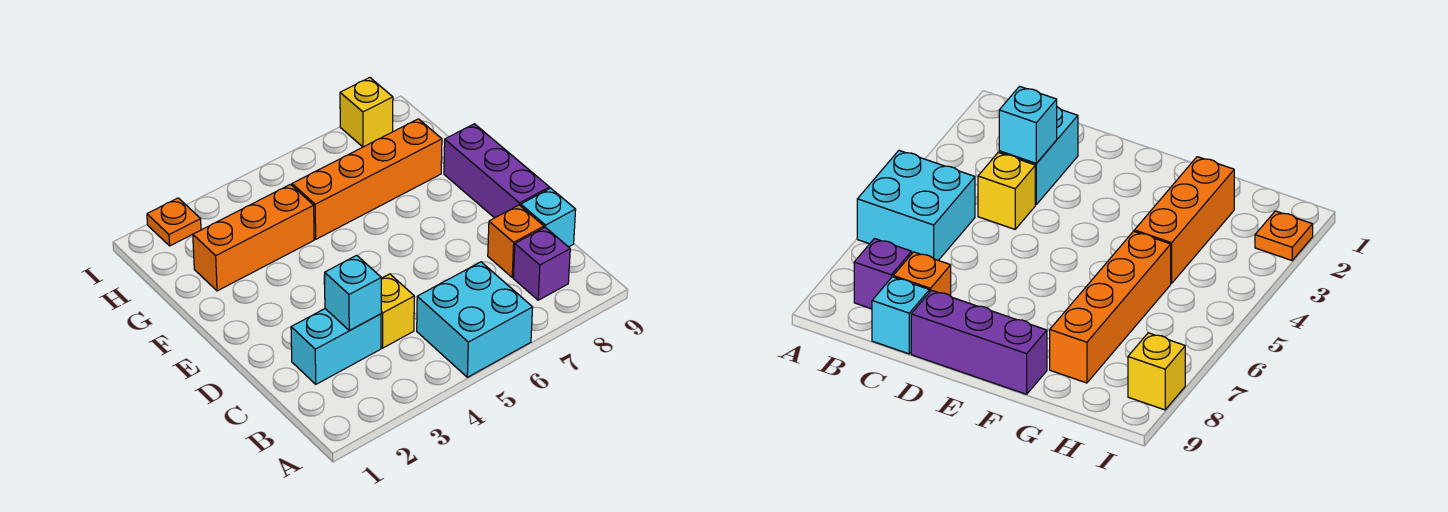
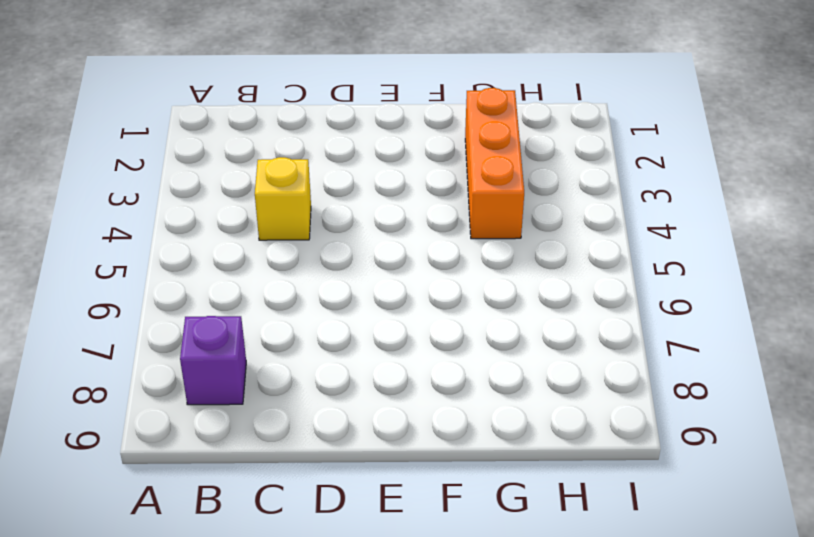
none -> cyan brick A5:B6 level 1
none -> cyan brick C2:C3 level 1
none -> orange brick C8 level 1

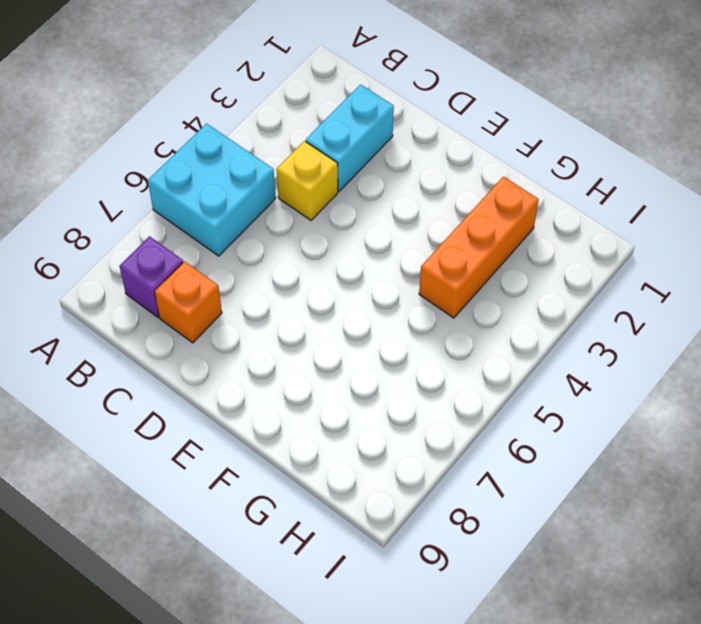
none -> cyan brick C9 level 1
none -> purple brick D9:F9 level 1
none -> orange brick G5:G8 level 1

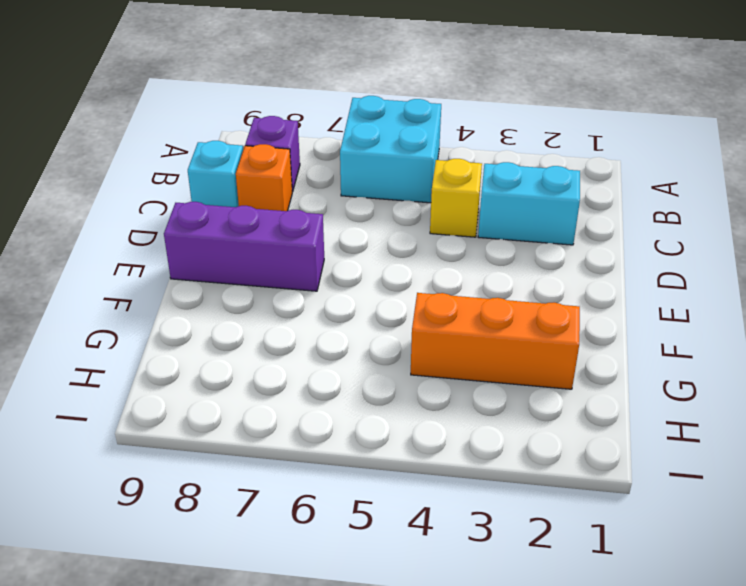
purple brick E7:E9 level 1 -> purple brick D9:F9 level 1
none -> orange brick G5:G8 level 1
none -> orange plate I2 level 1
none -> yellow brick I8 level 1

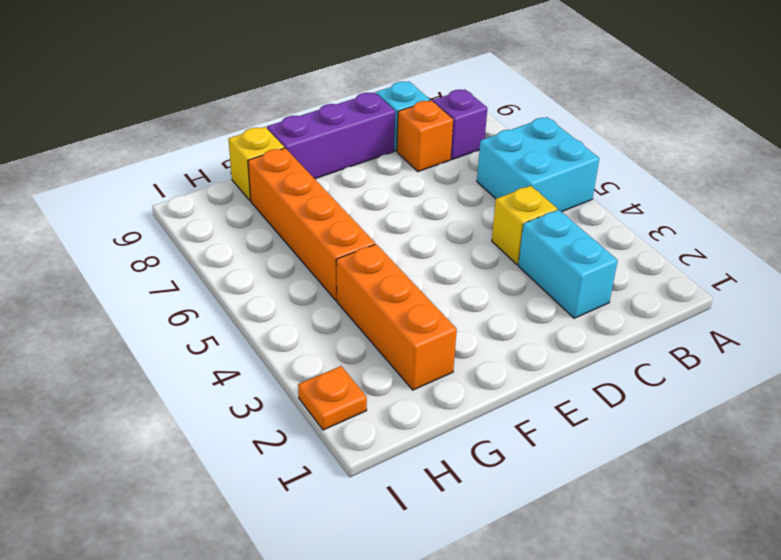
yellow brick G9 level 1 -> yellow brick I8 level 1
none -> cyan brick C3 level 2

